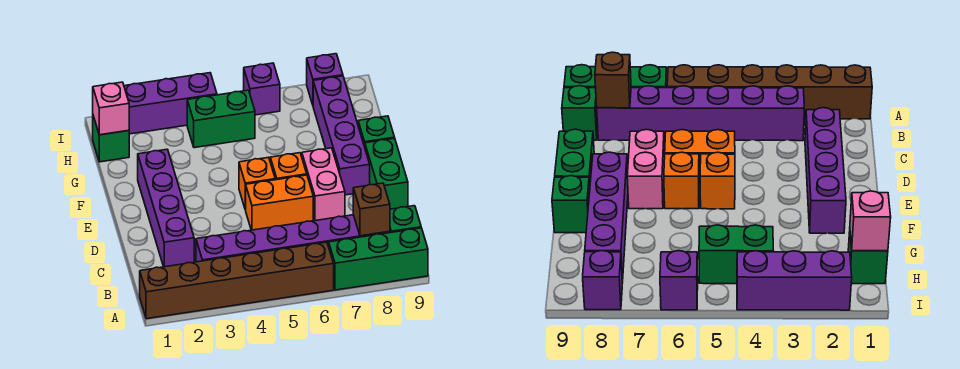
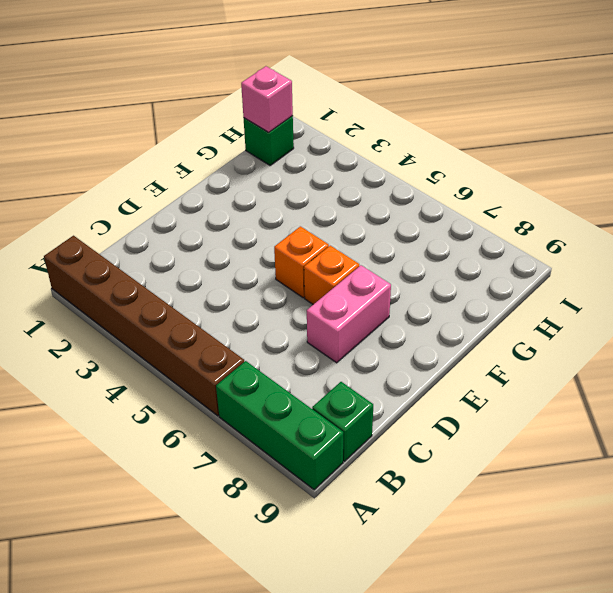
none -> purple brick B3:B8 level 1
none -> purple brick C2:F2 level 1
none -> orange brick D5:D6 level 1

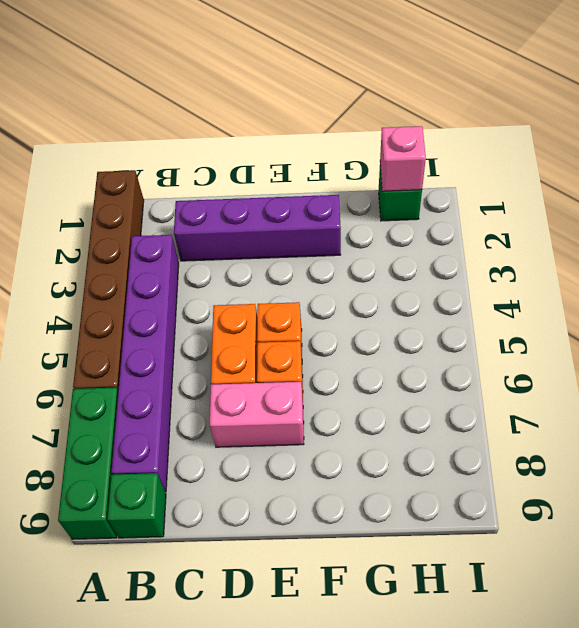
none -> green brick D9:E9 level 1
none -> purple brick E8:H8 level 1
none -> green brick F9 level 1

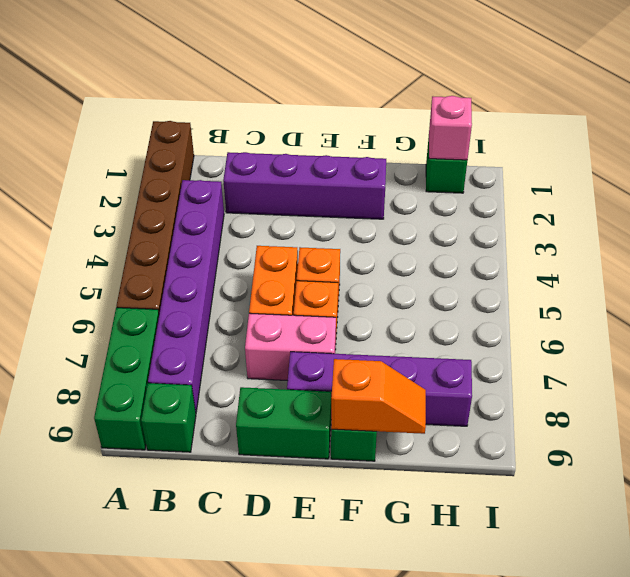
orange slope F9:G9 level 2 top F -> none
none -> green brick H4:H5 level 1
none -> purple brick I2:I4 level 1
none -> purple brick I6 level 1

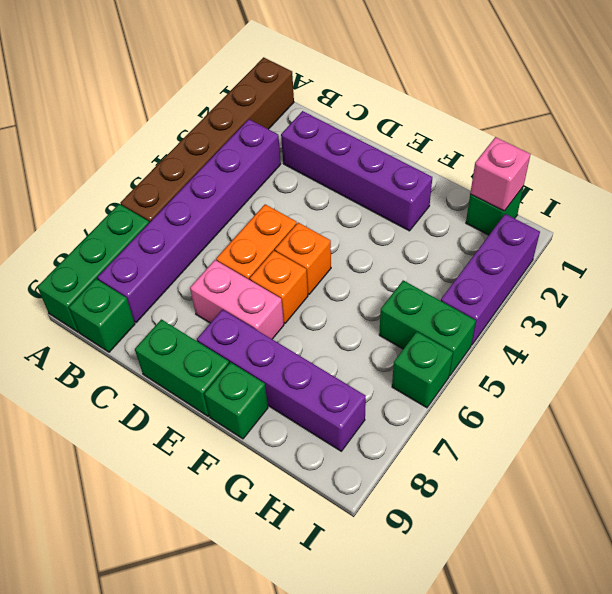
green brick H5:I5 level 1 -> green brick H4:H5 level 1
green brick I6 level 1 -> purple brick I6 level 1
none -> purple brick I8 level 1
none -> brown brick B8 level 2

